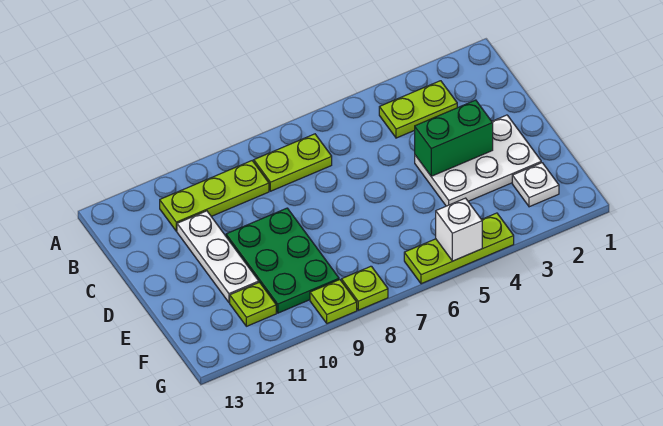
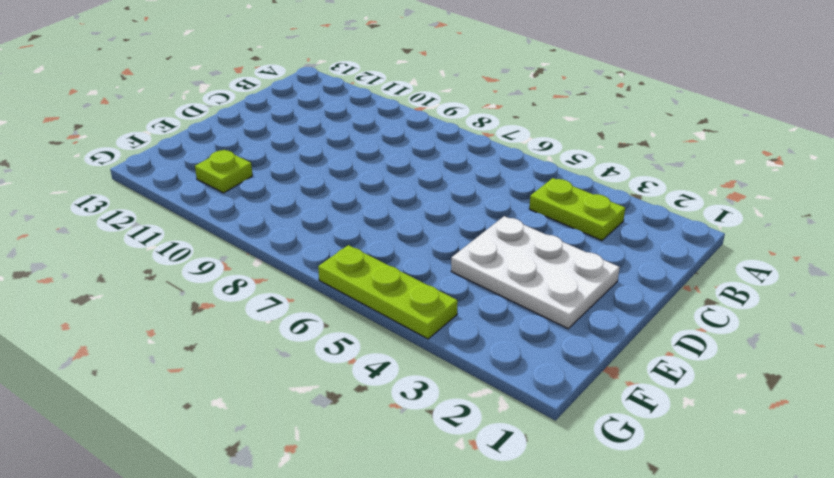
none -> lime plate B7:B8 level 1
none -> lime plate B9:B11 level 1
none -> white plate C11:E11 level 1

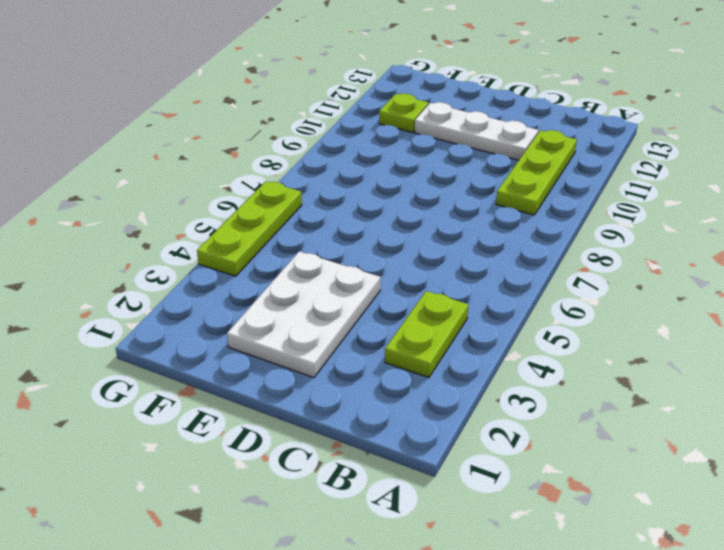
none -> lime plate B7:B8 level 1
none -> green plate D9:F10 level 1
none -> white plate F2 level 1

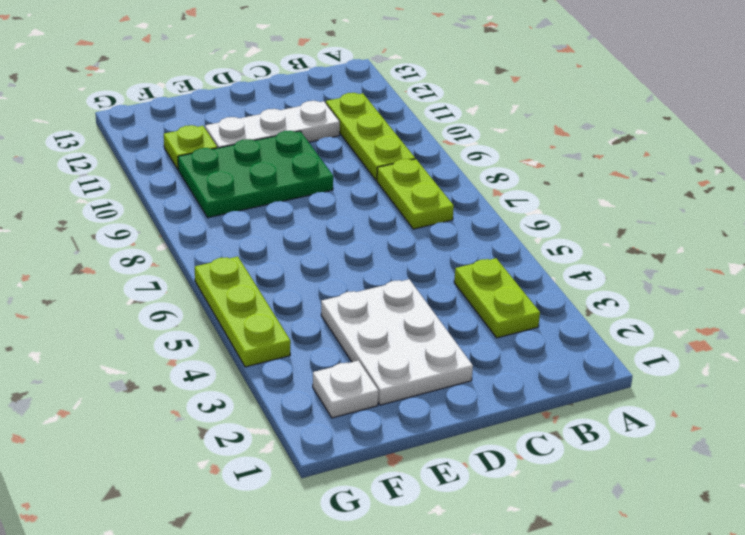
none -> lime plate G8 level 1
none -> lime plate G9 level 1
none -> green brick D3:D4 level 2

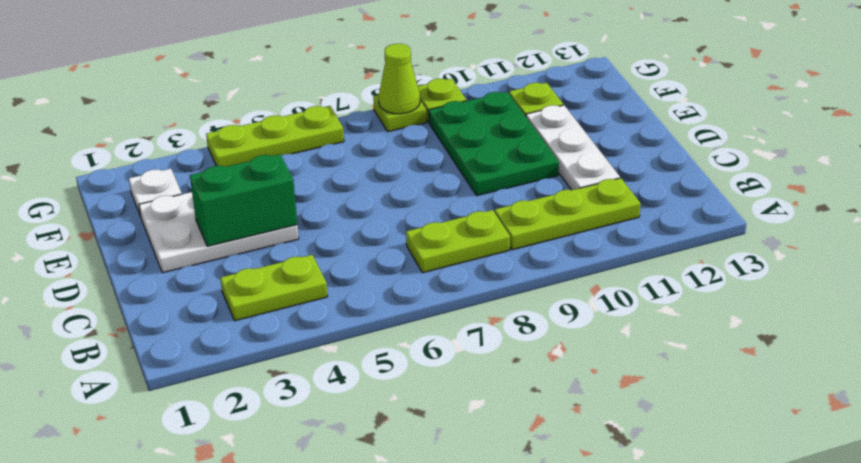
lime cone G8 level 2 -> none
none -> white brick G5 level 2

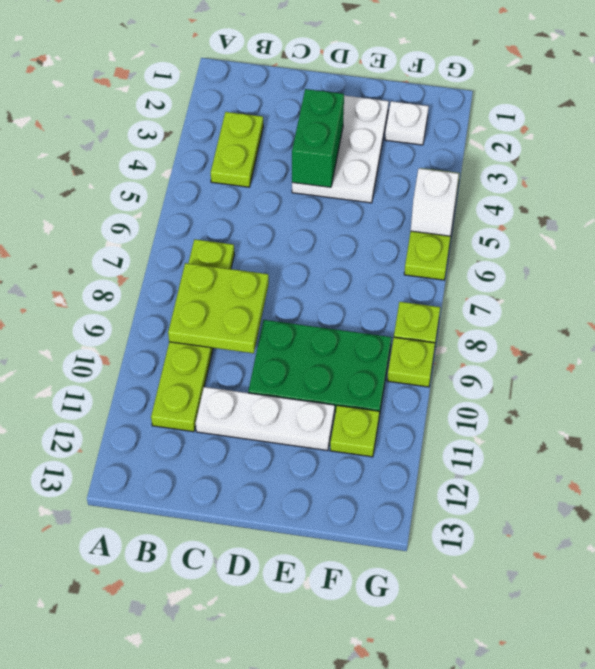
lime plate B8:C9 level 2 -> none

